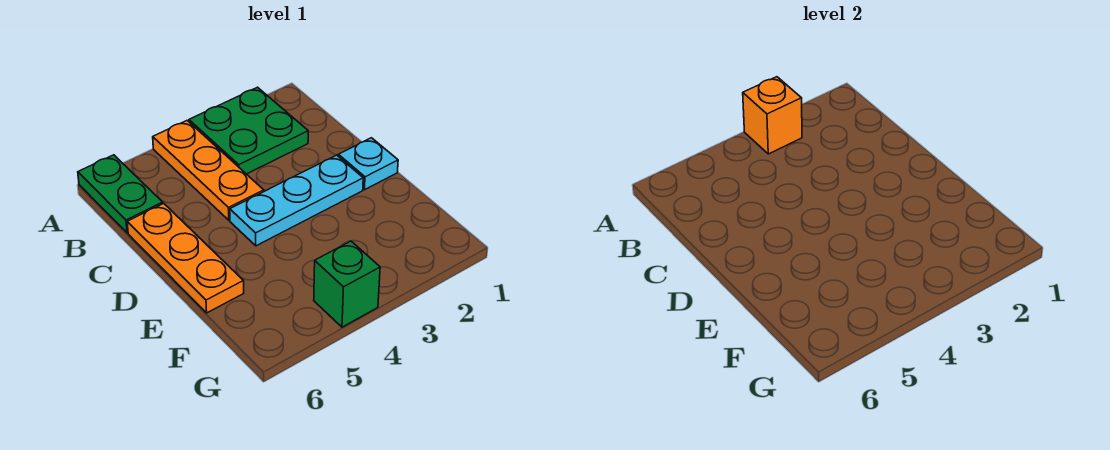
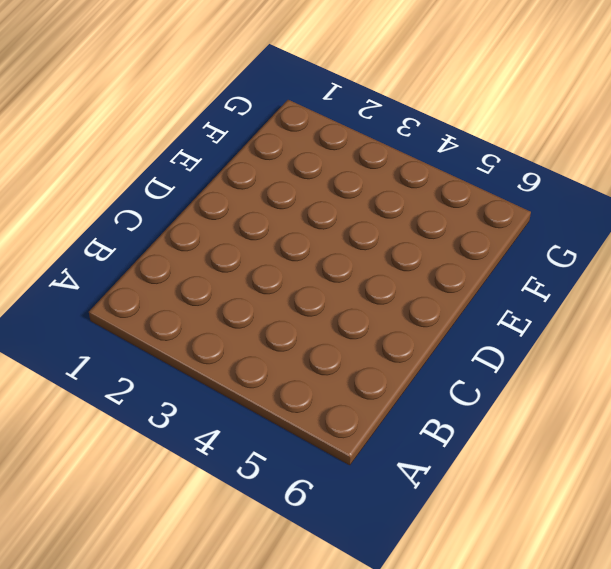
none -> green plate A2:B3 level 1
none -> orange plate A4:C4 level 1

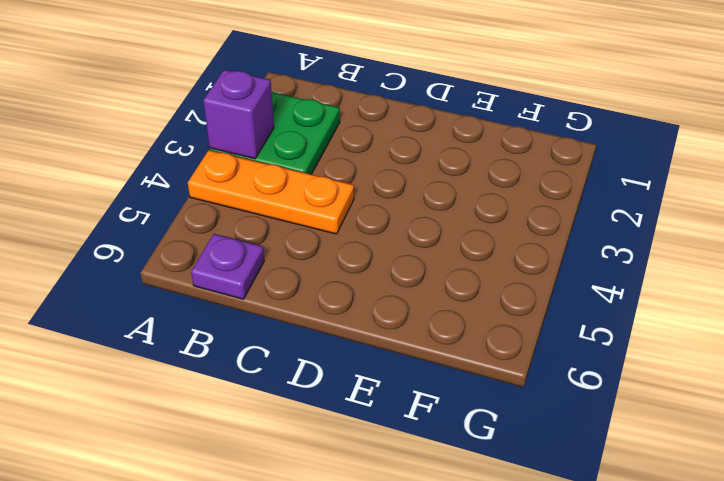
purple brick A3 level 2 -> orange brick A3 level 2
purple plate B6 level 1 -> green plate A6:B6 level 1
none -> orange plate C6:E6 level 1
none -> cyan plate D1 level 1

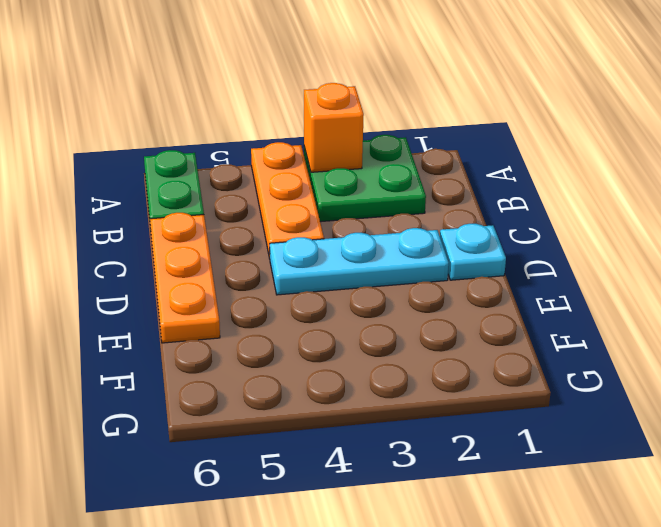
none -> green brick G4 level 1

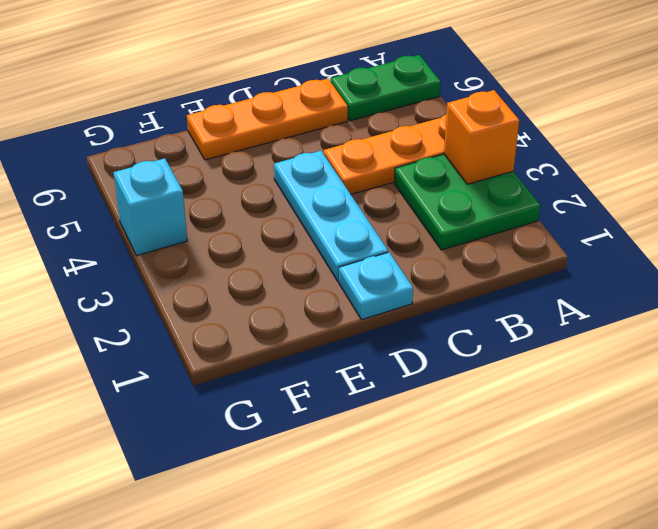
cyan brick G4 level 1 -> green brick G4 level 1

